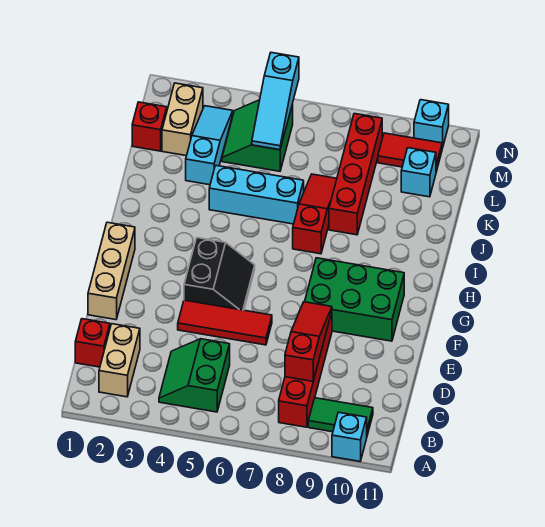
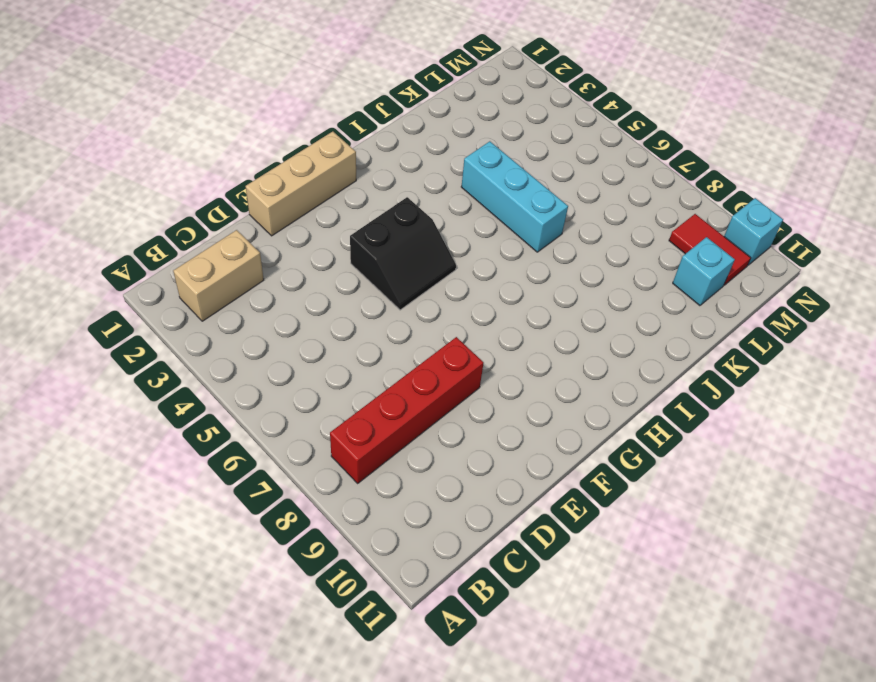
none -> cyan brick A10 level 1
none -> green slope B4:C5 level 1 top 5
none -> green tile B9:B10 level 1

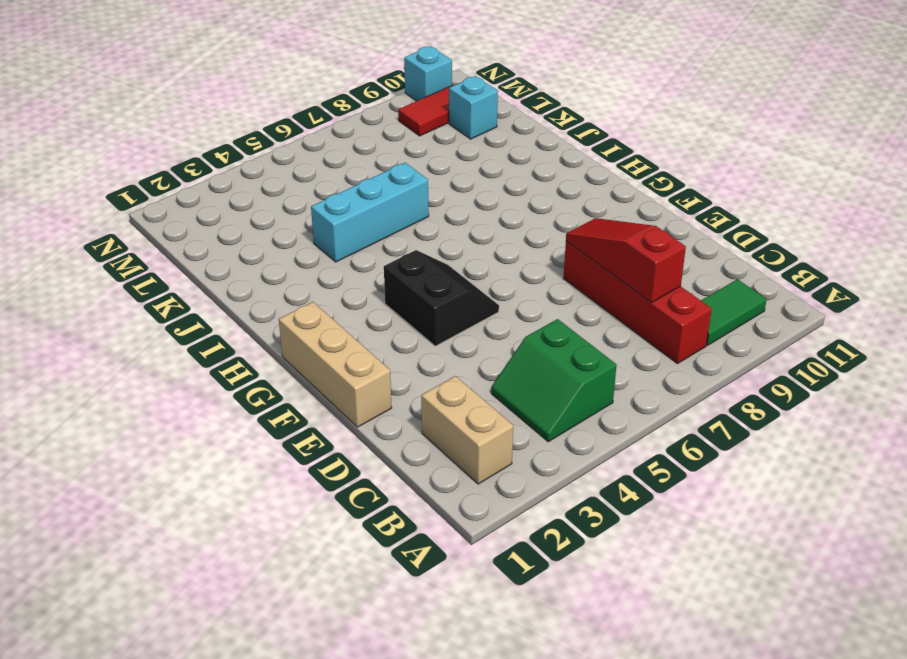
none -> cyan brick A10 level 1
none -> red brick C1 level 1
none -> red tile E4:E6 level 1

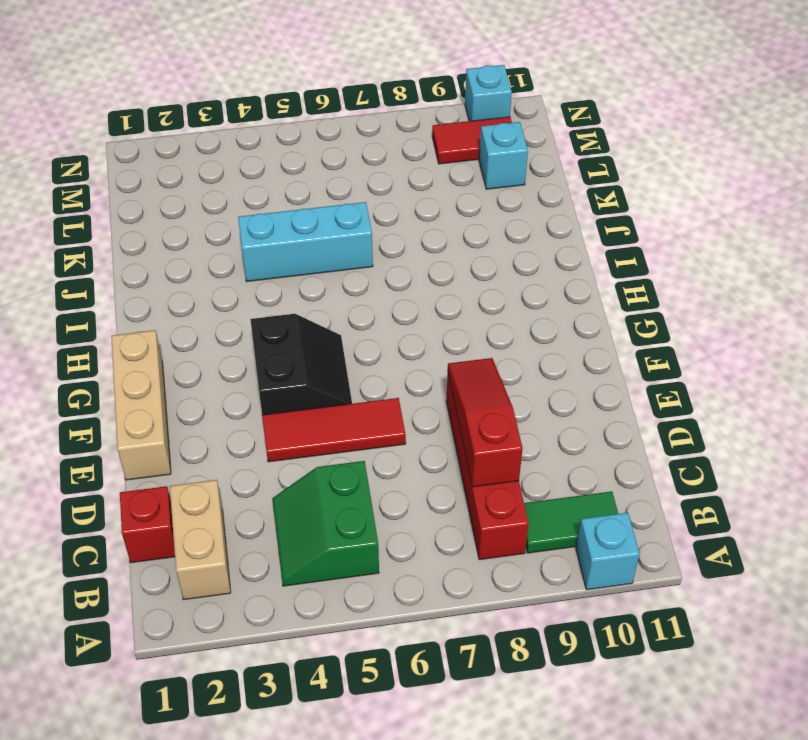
none -> green brick F8:G10 level 1
none -> red slope I7:K7 level 1 top I
none -> red brick J8:M8 level 1

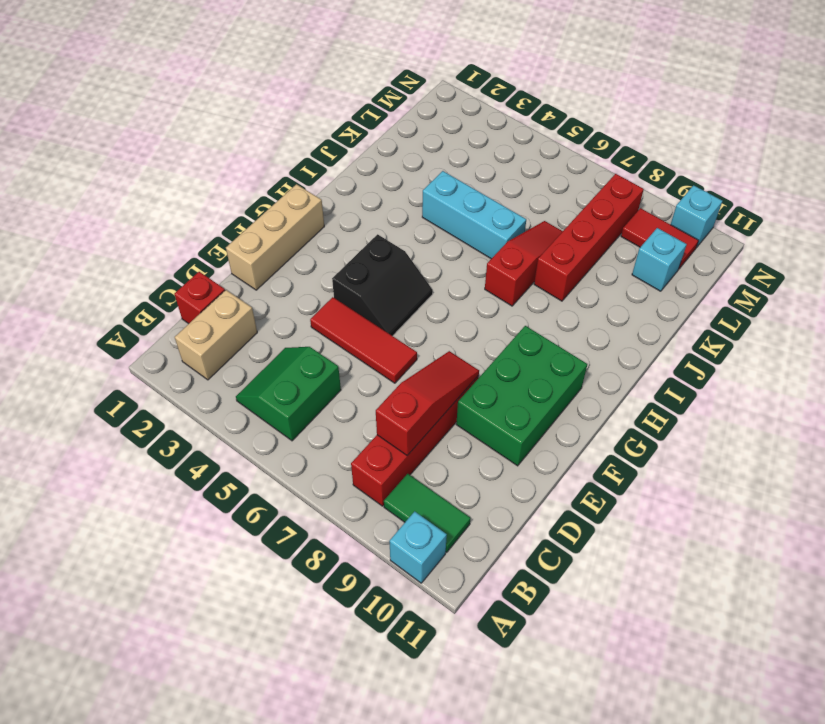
green brick E9:G10 level 1 -> green brick F8:G10 level 1
none -> cyan slope K3:M3 level 1 top K
none -> red brick L1 level 1
none -> tan brick L2:M2 level 1

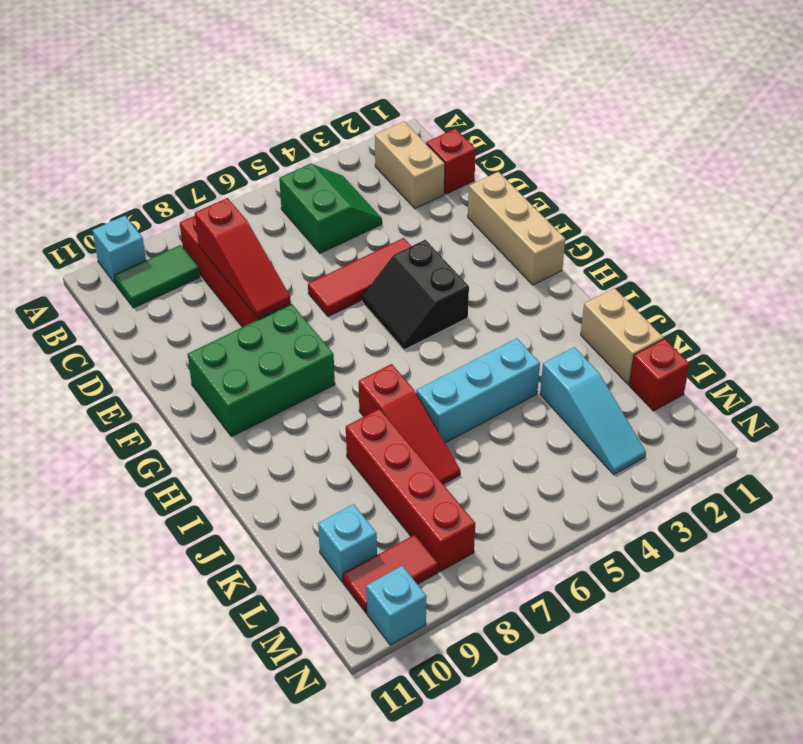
tan brick J1:K1 level 1 -> tan brick L2:M2 level 1
none -> green slope L4:M5 level 1 top 5
none -> cyan slope L5:N5 level 2 top N

